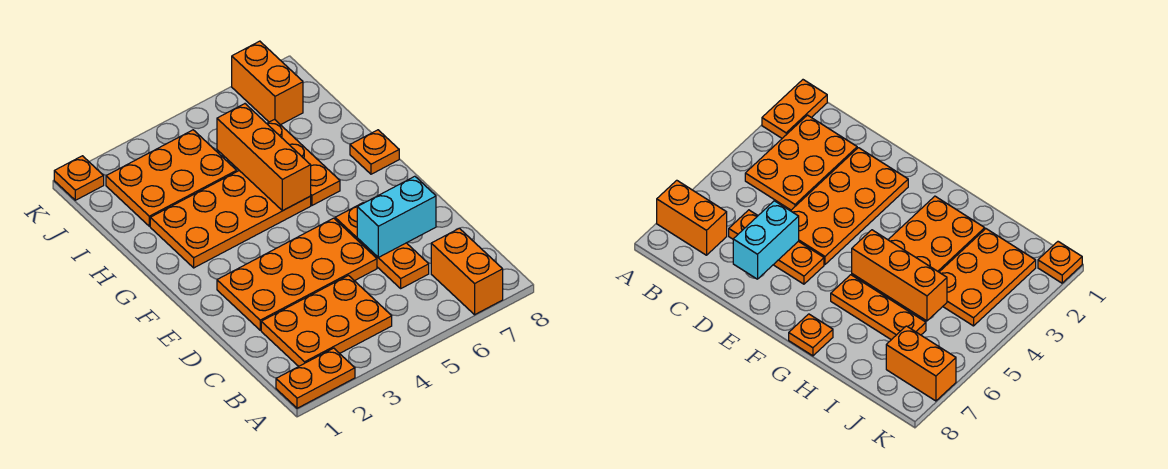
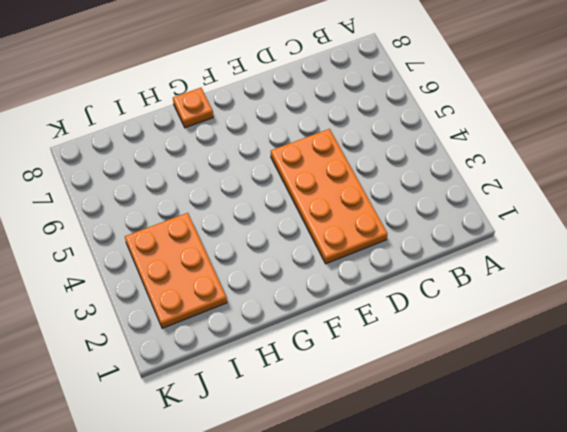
none -> orange plate A1:A2 level 1
none -> orange brick A7:B7 level 1
none -> orange plate B2:C4 level 1

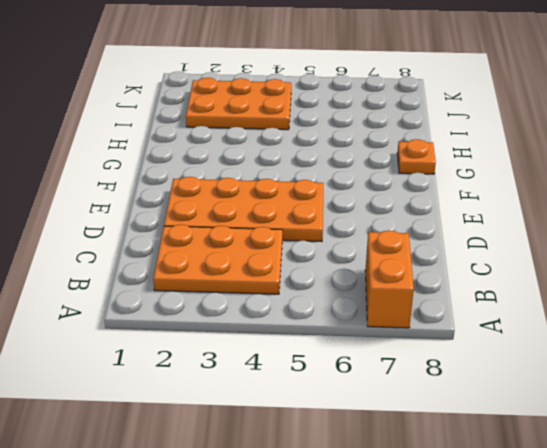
none -> orange plate A1:A2 level 1
none -> orange plate C6:E6 level 1
none -> orange plate G2:H5 level 1

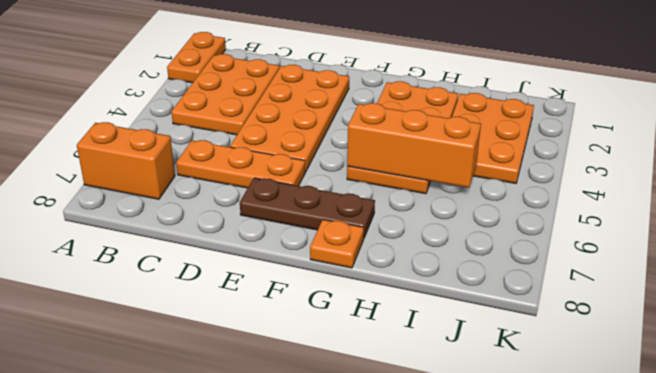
brown plate E7:G7 level 1 -> none
none -> orange plate G6:I6 level 1
none -> orange brick J7:K7 level 1
none -> orange plate K1 level 1

